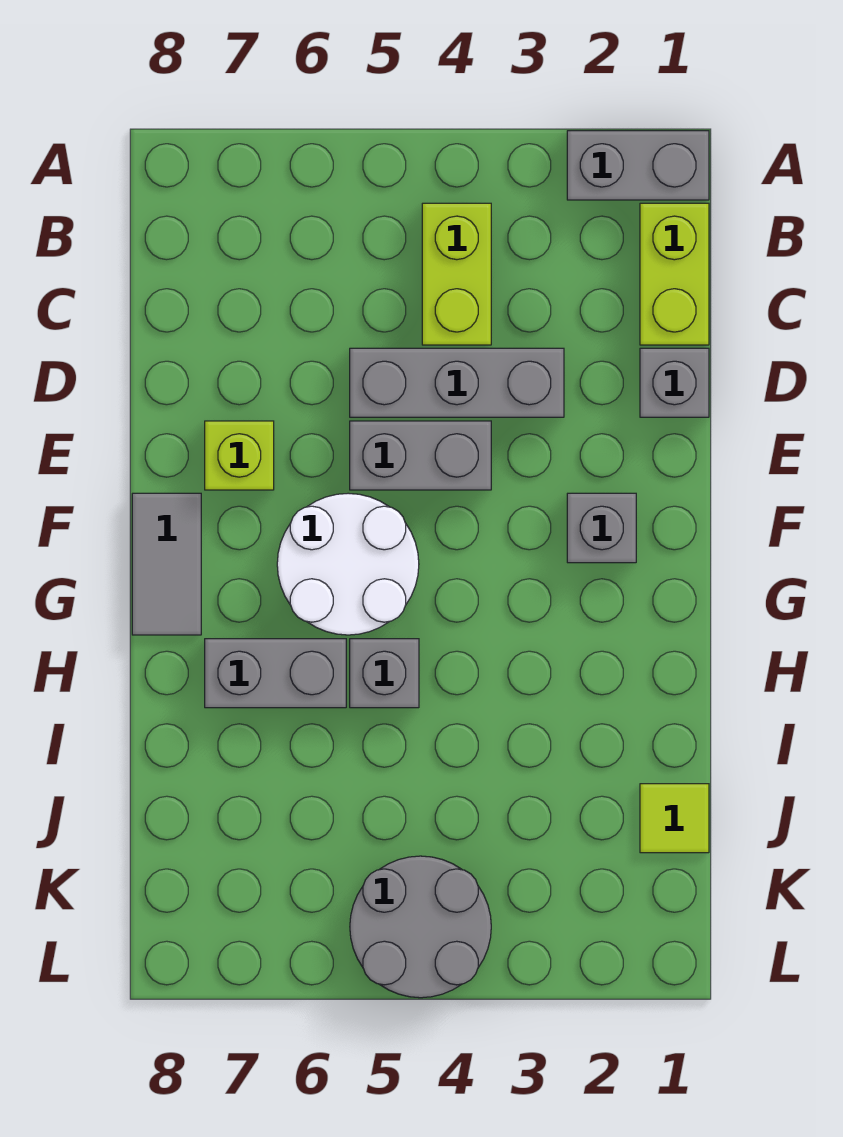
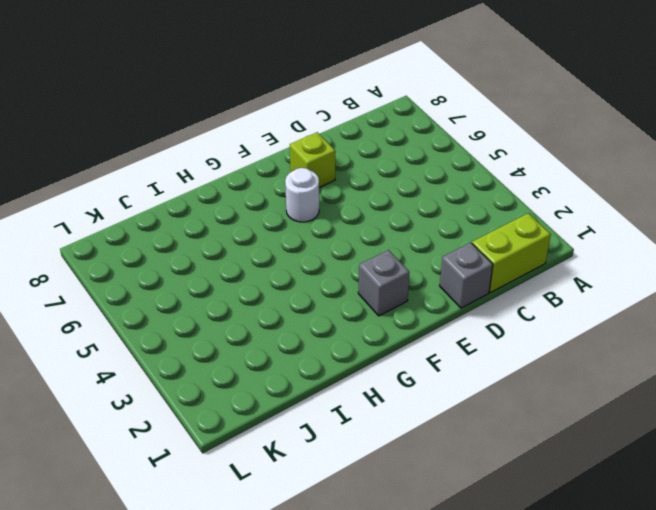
white round brick F6 level 1 -> white round brick F5:G6 level 1
none -> grey brick A1:A2 level 1
none -> lime brick B4:C4 level 1
none -> grey brick D3:D5 level 1

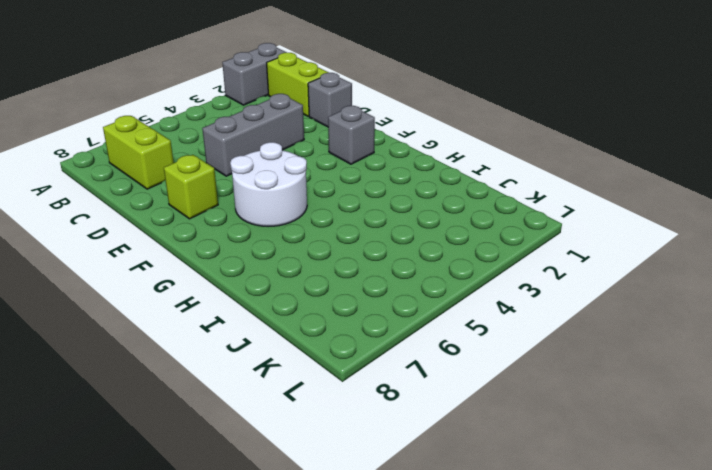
lime brick B7:C7 level 1 -> lime brick B4:C4 level 1
none -> grey brick E4:E5 level 1
none -> grey tile F8:G8 level 1
none -> grey brick H5 level 1

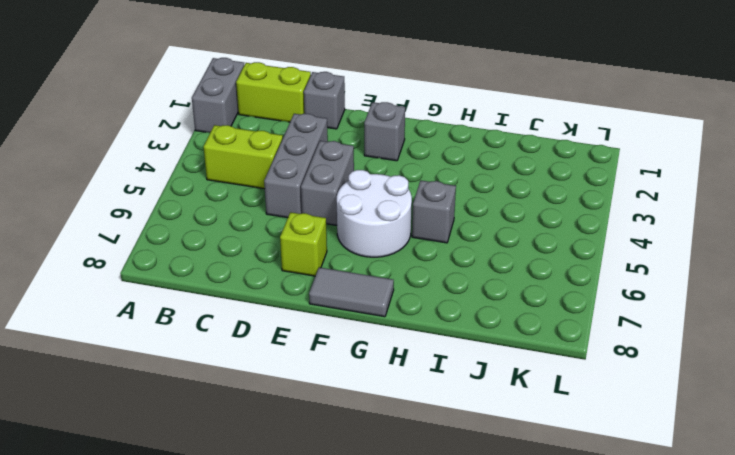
none -> grey brick H6:H7 level 1
none -> lime tile J1 level 1
none -> grey round brick K4:L5 level 1

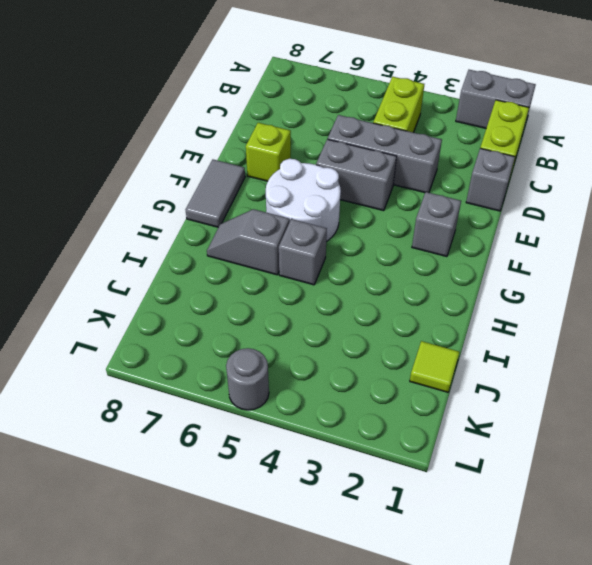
grey slope H6:H7 level 1 top 6 -> grey brick H6:H7 level 1
grey round brick L5 level 1 -> grey round brick K4:L5 level 1

